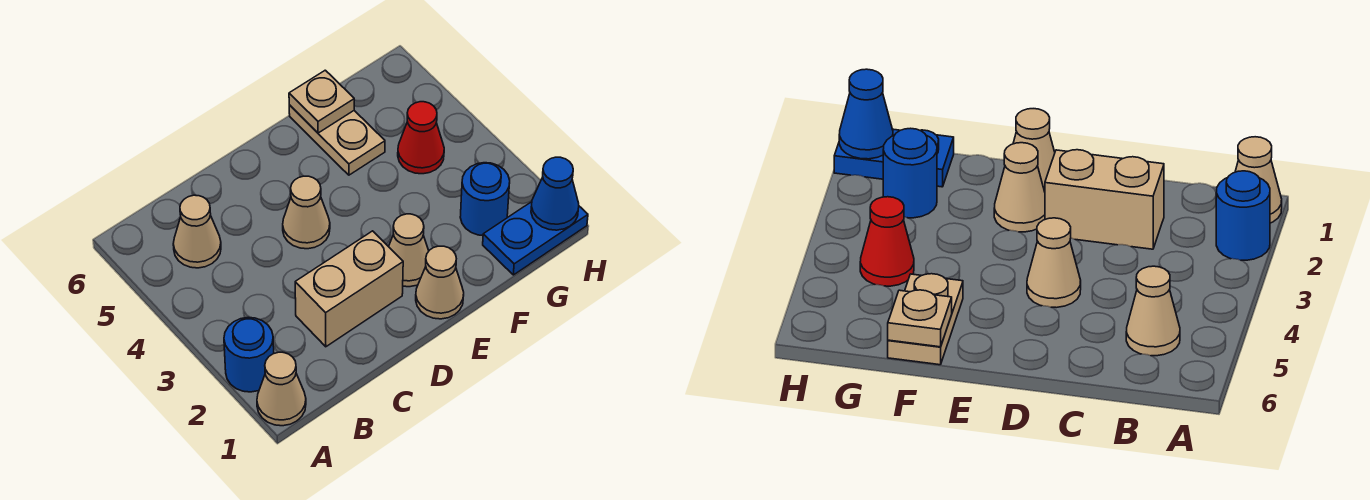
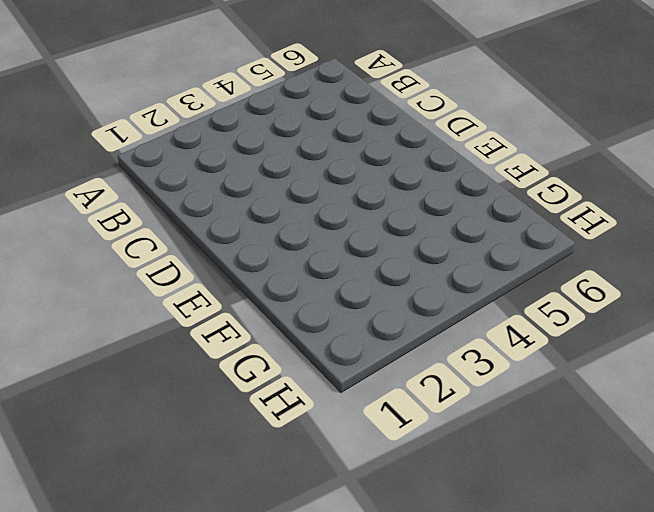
none -> tan cone A1 level 1
none -> blue round brick A2 level 1
none -> tan cone B5 level 1

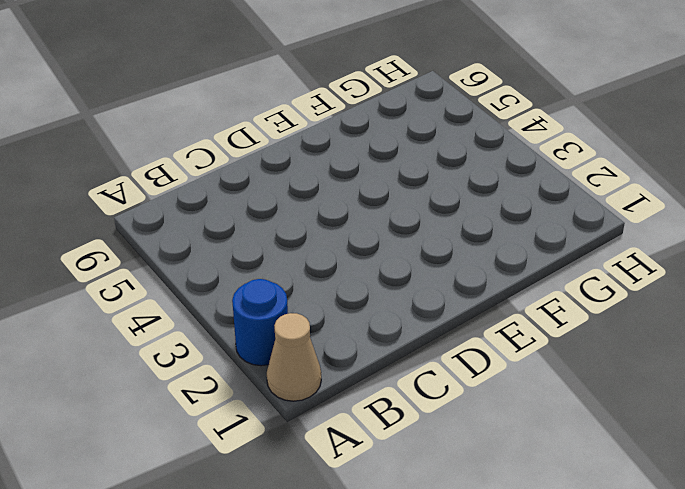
none -> tan cone B5 level 1
none -> tan brick C2:D2 level 1
none -> tan cone D4 level 1

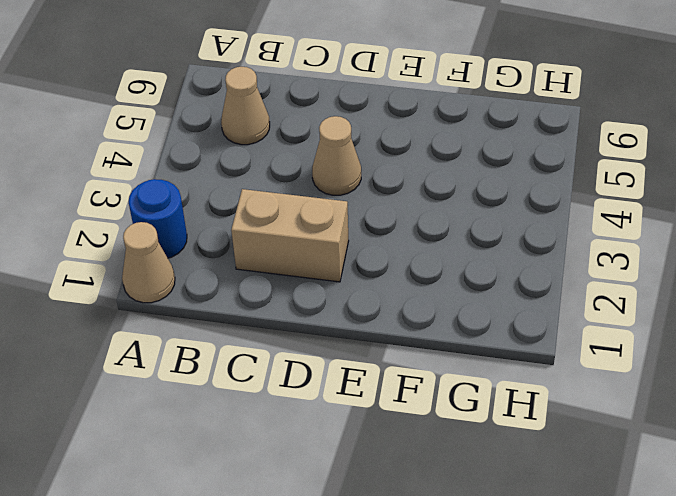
none -> tan cone E1 level 1
none -> tan cone E2 level 1
none -> tan plate F5:F6 level 1

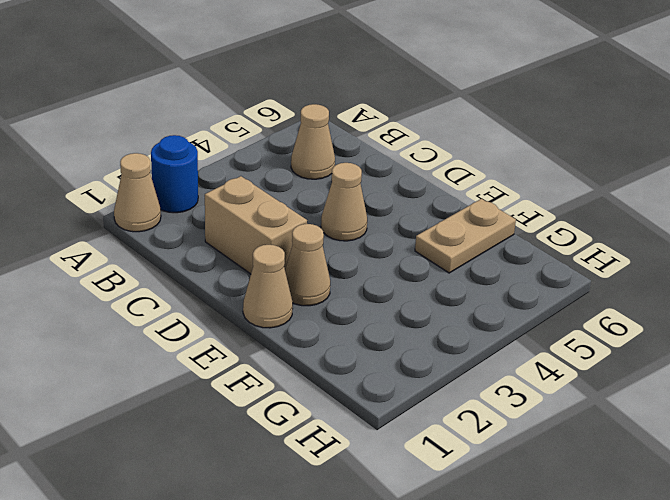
none -> blue plate G1:H1 level 1
none -> blue round brick G2 level 1
none -> red cone G4 level 1

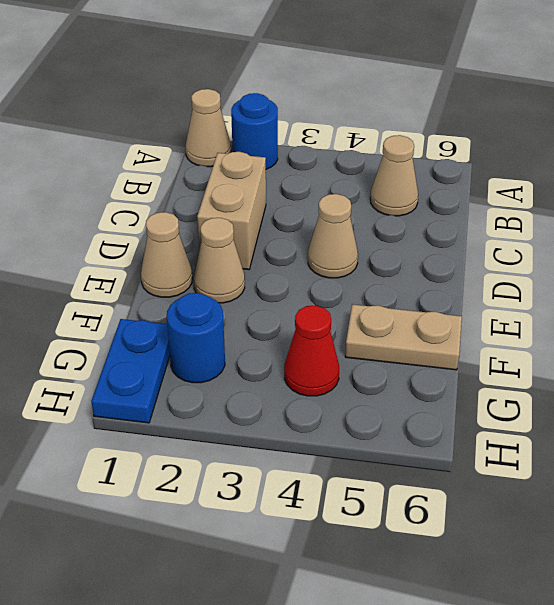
none -> tan plate F6 level 2
none -> blue cone H1 level 2

